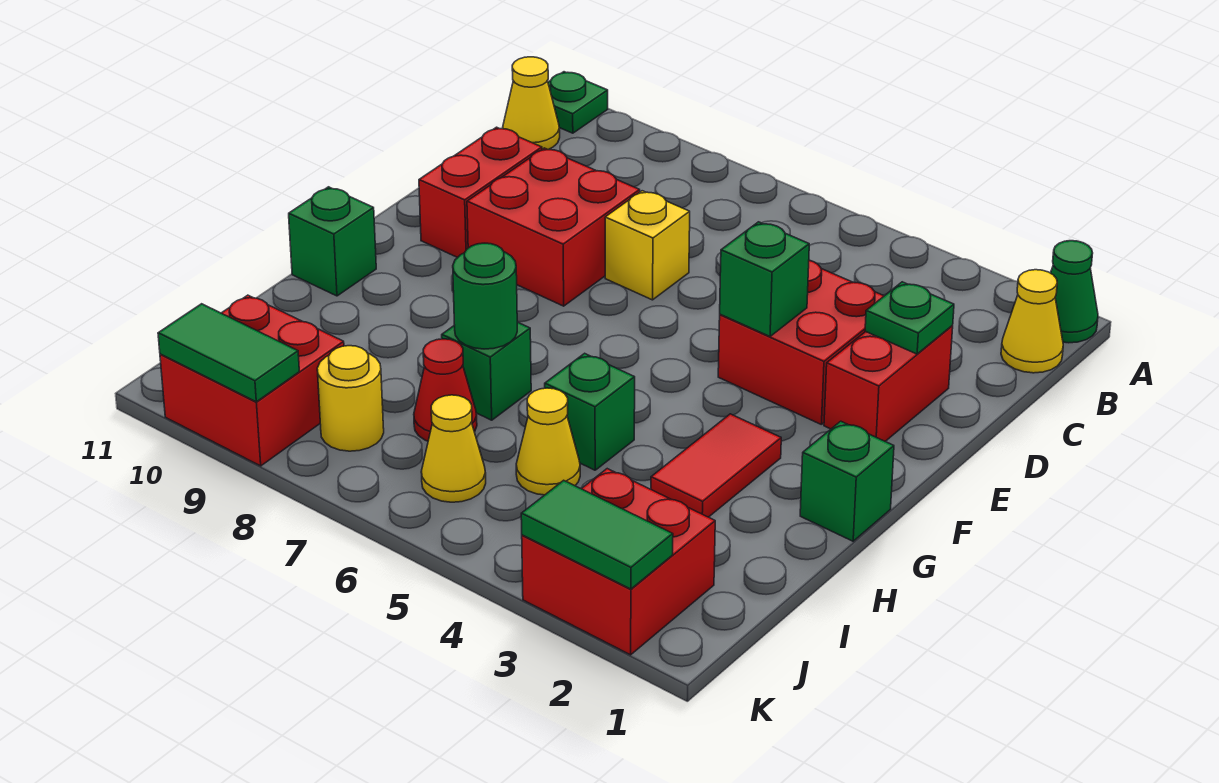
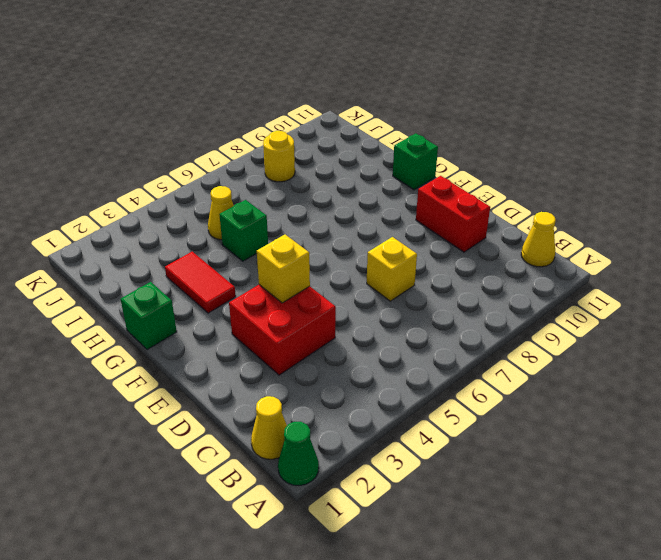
yellow brick E4 level 2 -> green brick E4 level 2
none -> green plate A11 level 1
none -> red brick D2:E2 level 1
none -> red brick D8:E9 level 1

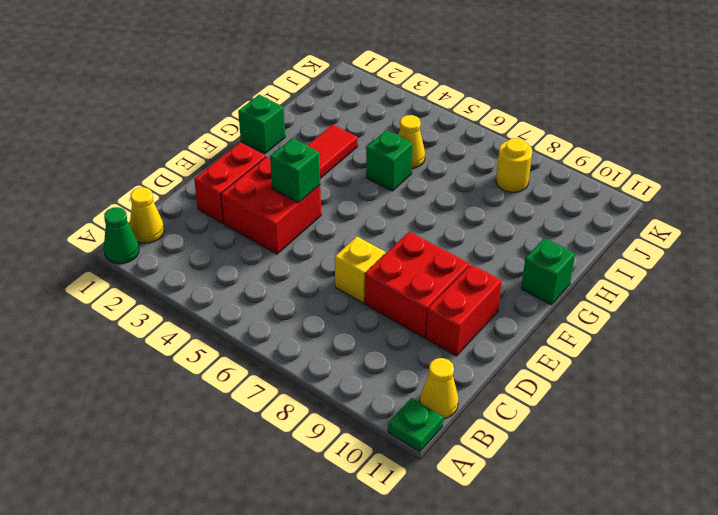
none -> green brick H7 level 1
none -> red cone I7 level 1
none -> red brick J2:K3 level 1

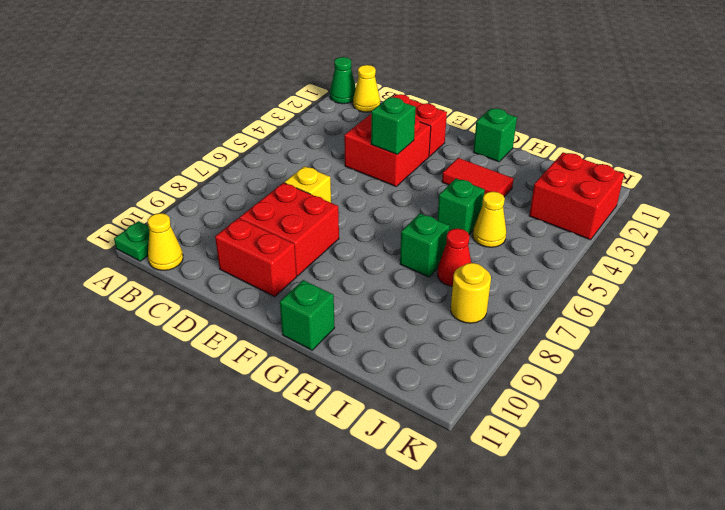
none -> yellow cone J6 level 1
none -> red brick J9:K10 level 1
none -> green plate D2 level 2

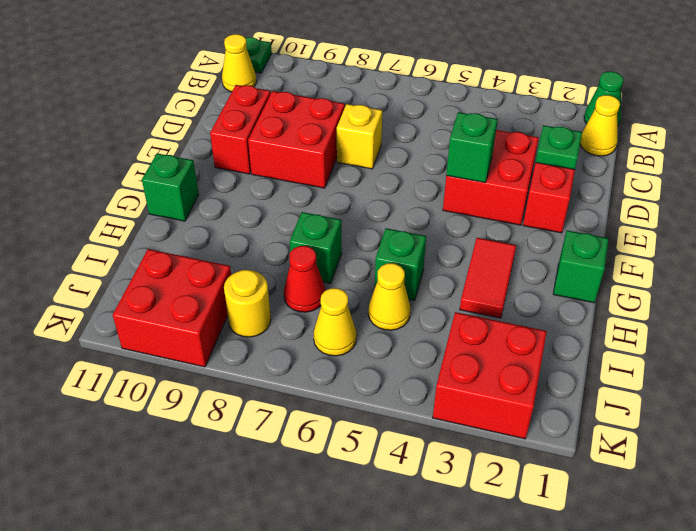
none -> green round brick H7 level 2
none -> green tile K2:K3 level 2
none -> green tile K9:K10 level 2

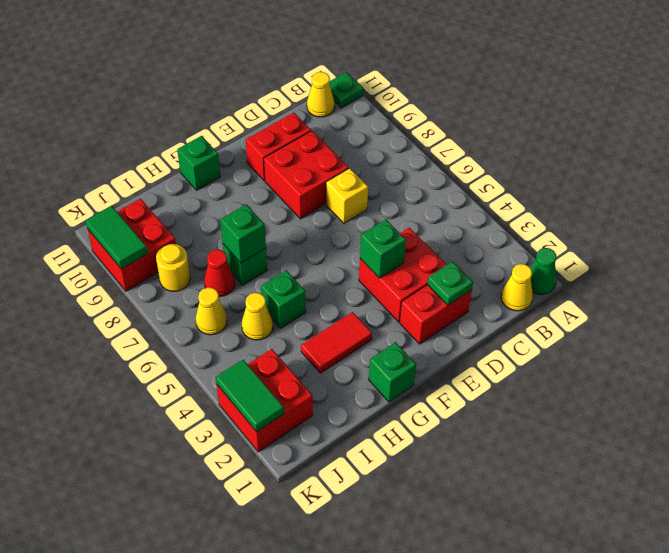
green brick H7 level 2 -> green round brick H7 level 2

